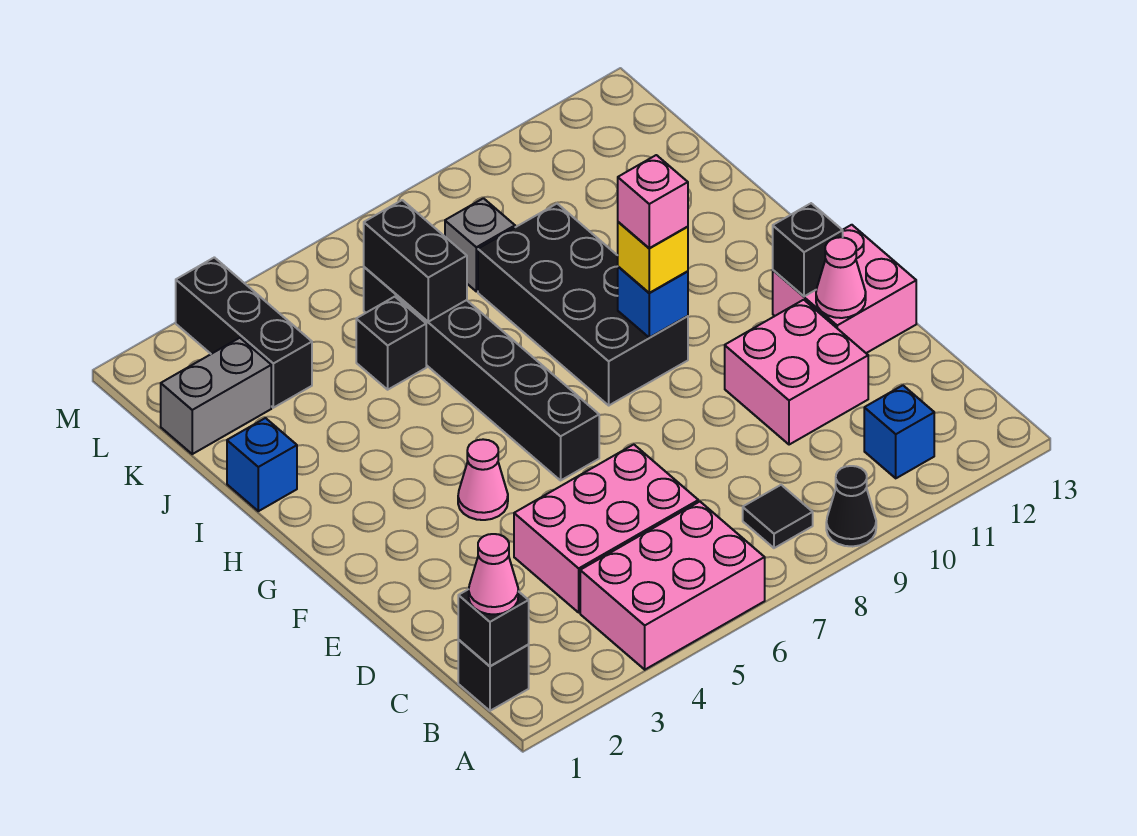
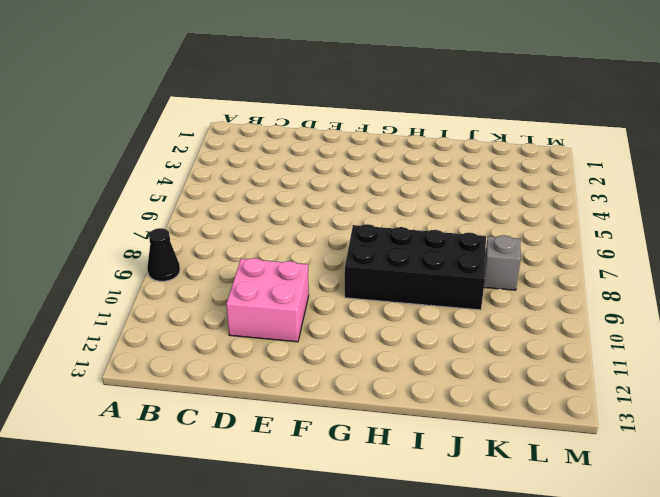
none -> pink brick A4:B6 level 1
none -> black brick B1 level 1
none -> black tile B8 level 1

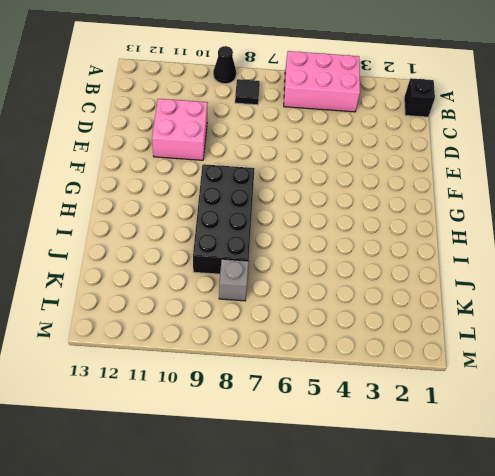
none -> blue brick B11 level 1
none -> pink brick C4:D6 level 1
none -> pink brick E12:F13 level 1

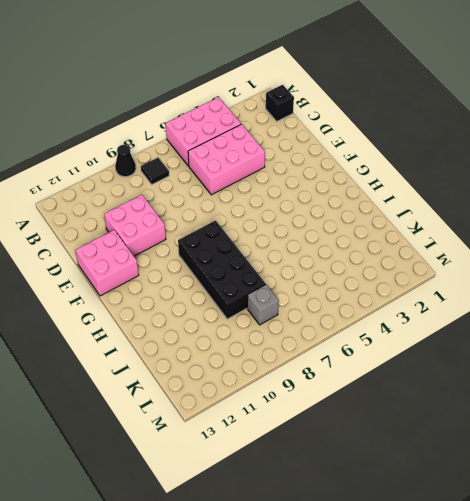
none -> blue brick B11 level 1
none -> pink cone F4 level 1
none -> black brick F6:K6 level 1

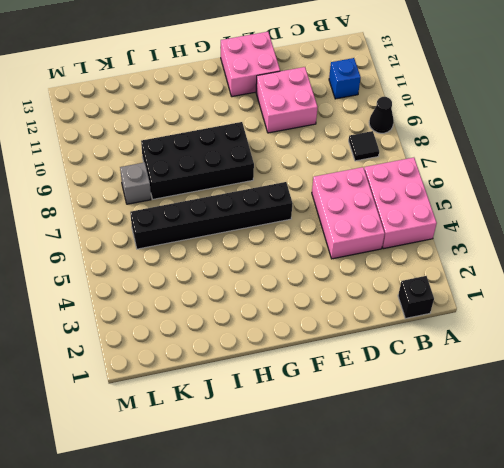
none -> pink cone F4 level 1
none -> blue brick I1 level 1
none -> black brick J5 level 1

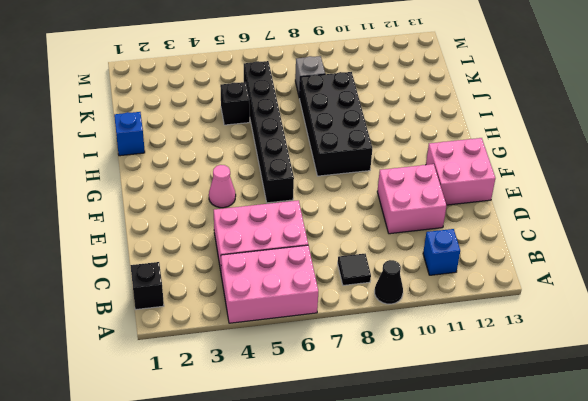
none -> grey brick K1:K2 level 1
none -> black brick K3:M3 level 1
none -> black brick B1 level 2

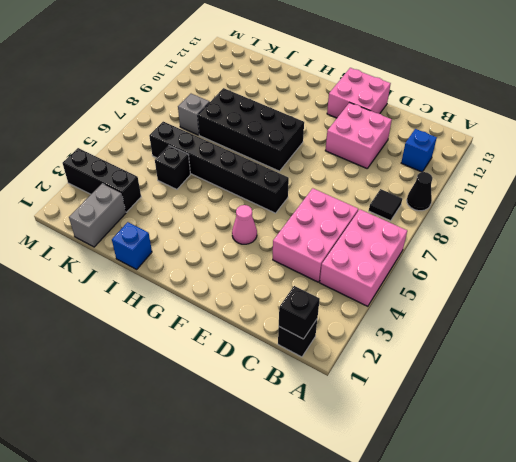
none -> pink cone E12 level 2
none -> black brick F12 level 2
none -> blue brick G9 level 2

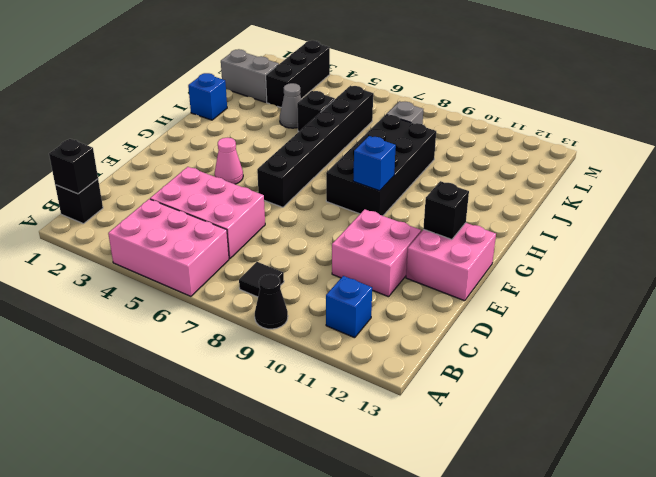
grey cone J4 level 1 -> none
none -> pink cone E12 level 2
none -> black brick J6:K6 level 2
none -> pink cone B1 level 3

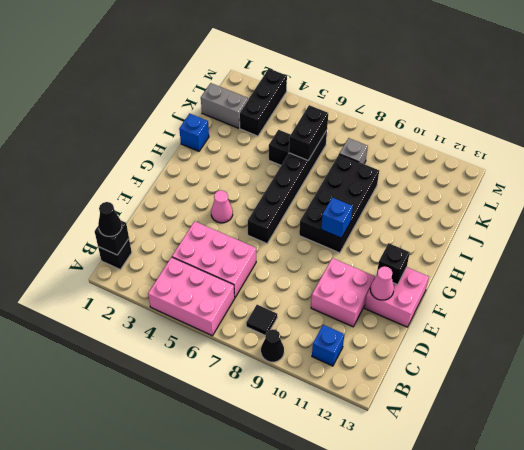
black cone B1 level 3 -> pink cone B1 level 3
none -> yellow brick G9 level 3
none -> pink brick G9 level 4

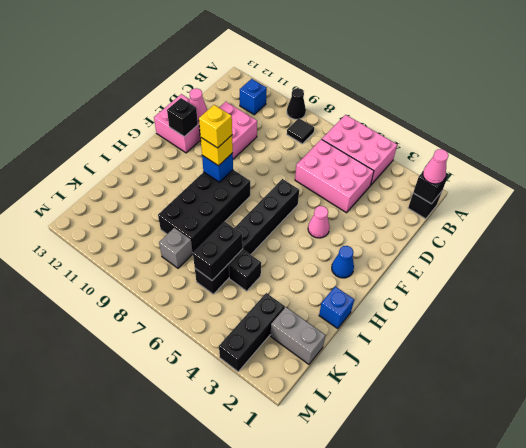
blue cone G2 level 1 -> none
yellow brick G9 level 4 -> pink brick G9 level 4

